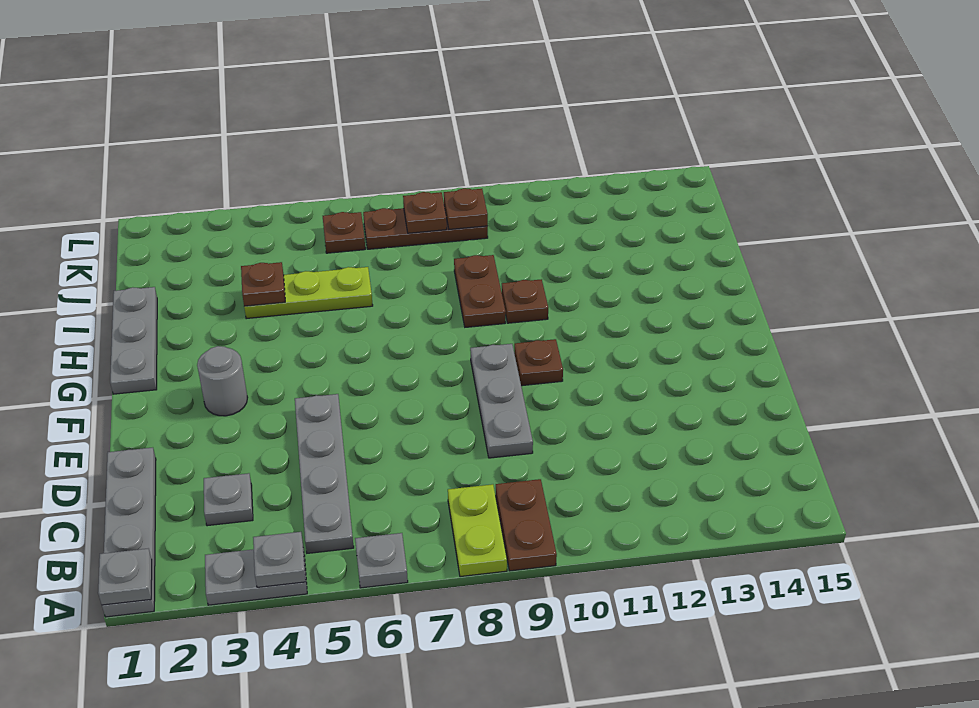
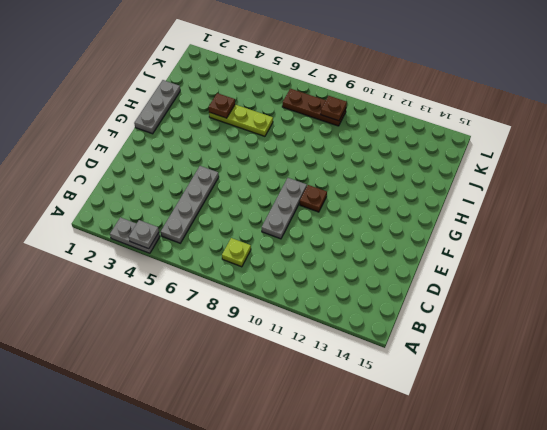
lime plate B8 level 1 -> lime plate A8:B8 level 1
none -> grey plate A1:D1 level 1
none -> grey plate A6 level 1
none -> brown plate A9:B9 level 1

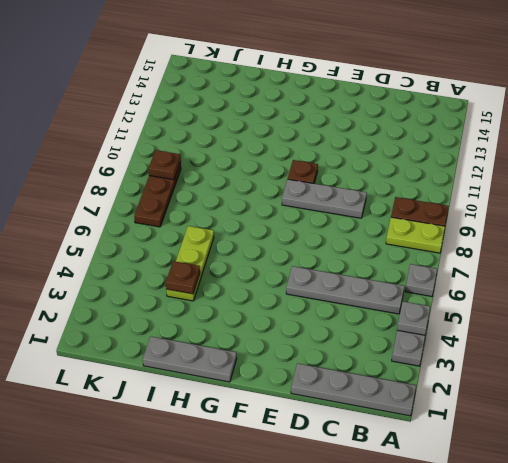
none -> grey plate C3 level 1
none -> grey round brick F3 level 1
none -> brown plate H9:I9 level 1

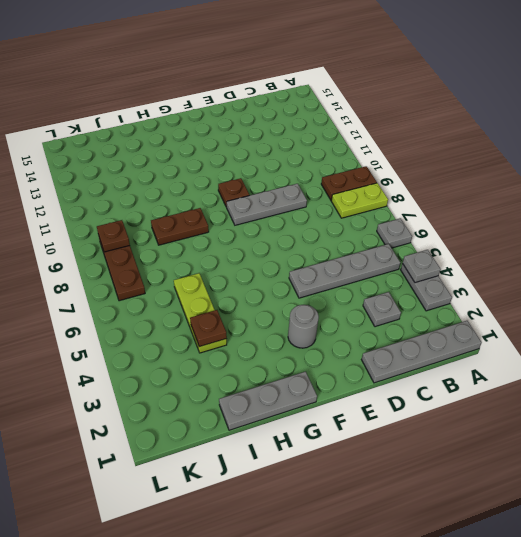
none -> brown plate H10 level 1
none -> brown plate K6 level 1
none -> grey plate A1 level 2

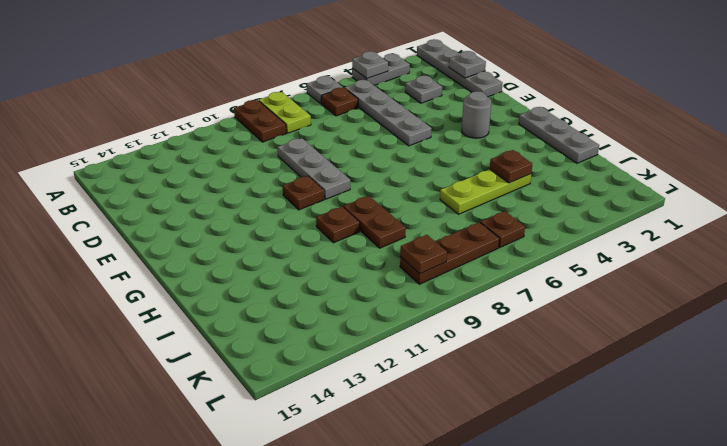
brown plate B6 level 1 -> brown plate K8 level 2
grey plate C1 level 2 -> grey plate A1 level 2

